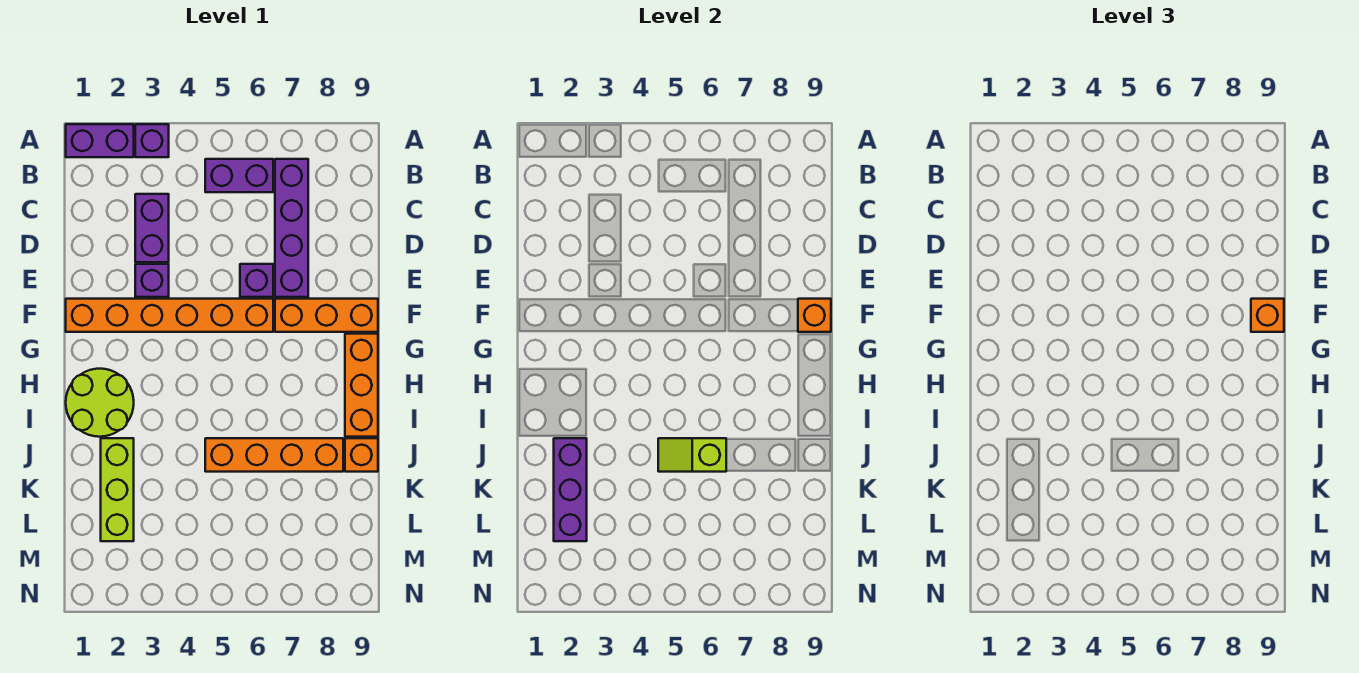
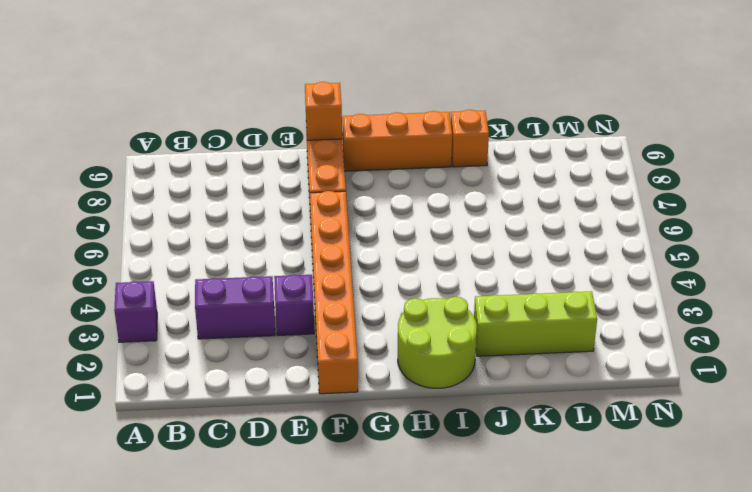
none -> purple brick A1:A2 level 1
none -> purple brick B5:B6 level 1
none -> purple brick B7:E7 level 1

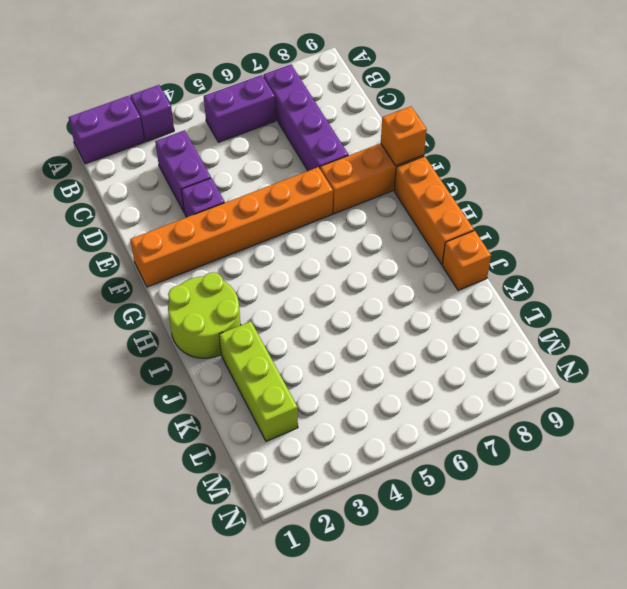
none -> purple brick E6 level 1
none -> orange brick J5:J8 level 1
none -> purple brick J2:L2 level 2

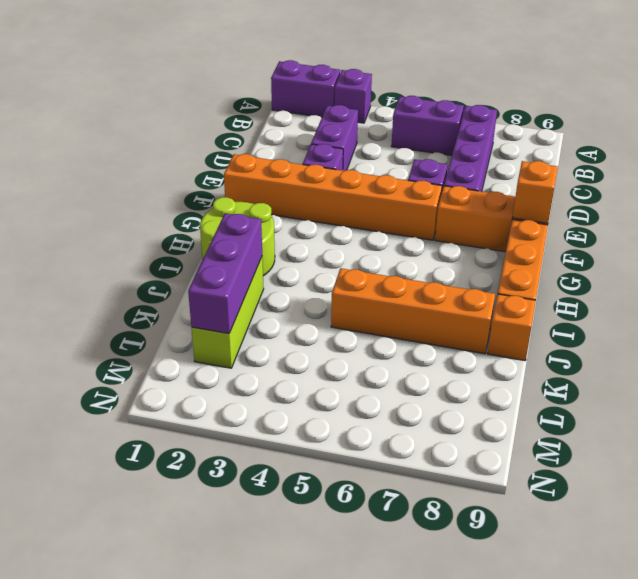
none -> lime slope J5:J6 level 2 top 6
none -> orange brick F9 level 3

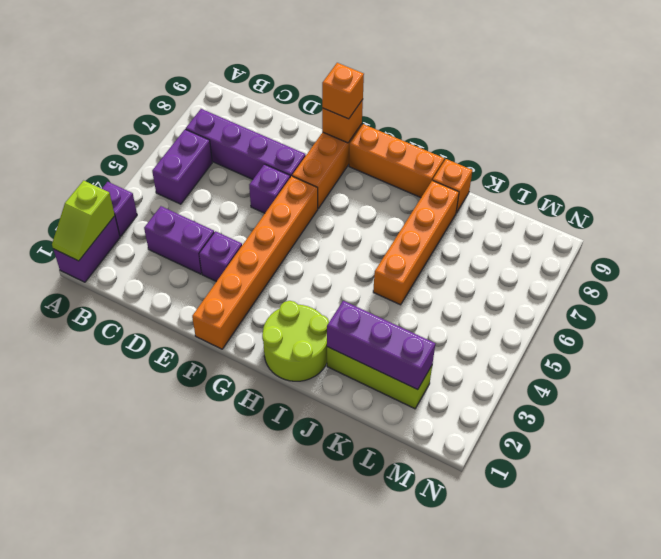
lime slope A1:A2 level 2 top 2 -> lime slope J5:J6 level 2 top 6

